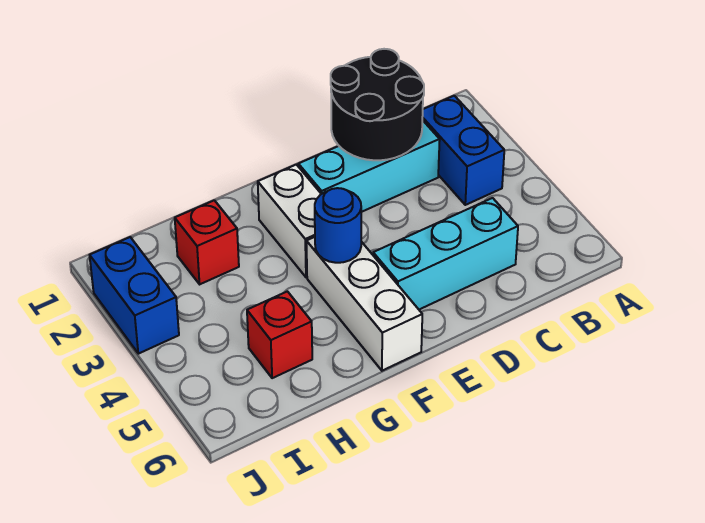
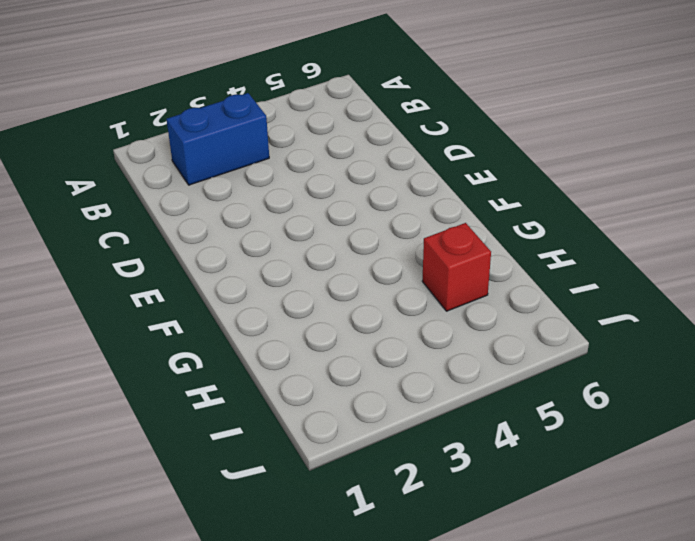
none -> cyan brick C2:E2 level 1
none -> cyan brick C5:E5 level 1

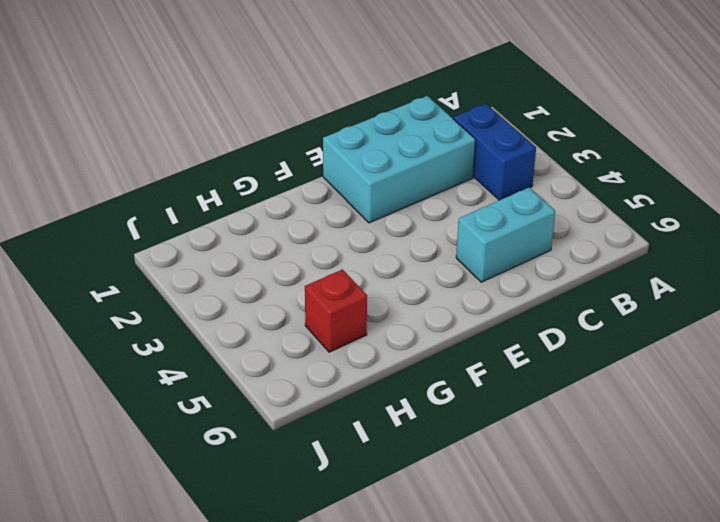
cyan brick C1:E2 level 1 -> cyan brick C2:E2 level 1
cyan brick C5:D5 level 1 -> cyan brick C5:E5 level 1
none -> white brick F2:F3 level 1
none -> white brick F4:F6 level 1

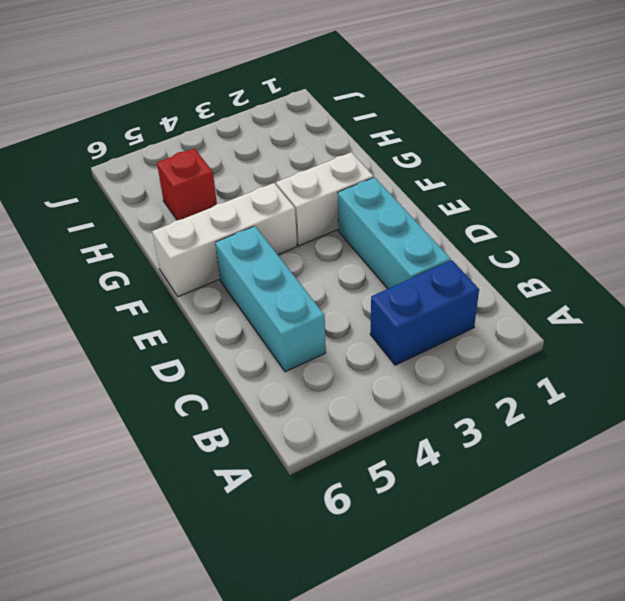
none -> red brick H2 level 1
none -> blue brick J2:J3 level 1

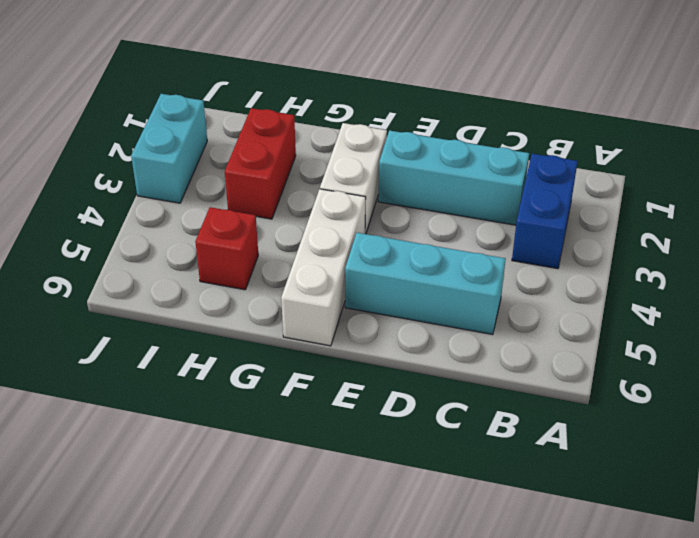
red brick H2:H3 level 1 -> red brick H2 level 1
cyan brick J2:J3 level 1 -> blue brick J2:J3 level 1
none -> black round brick C1:D2 level 2
none -> blue round brick F4 level 2

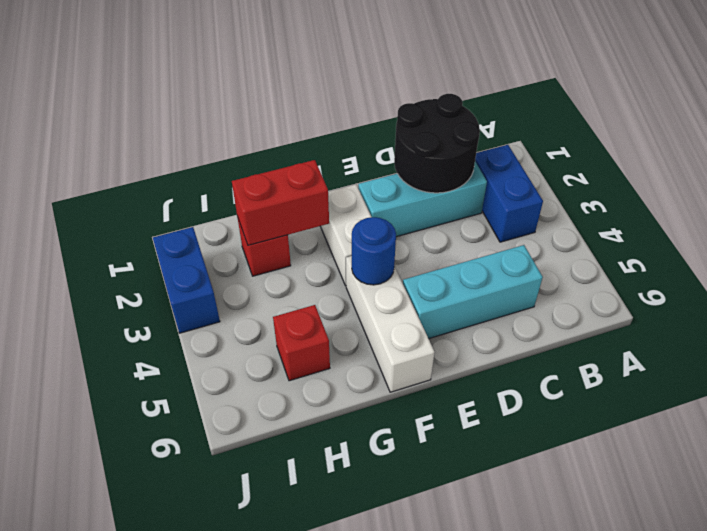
red brick G2:H2 level 2 -> none

